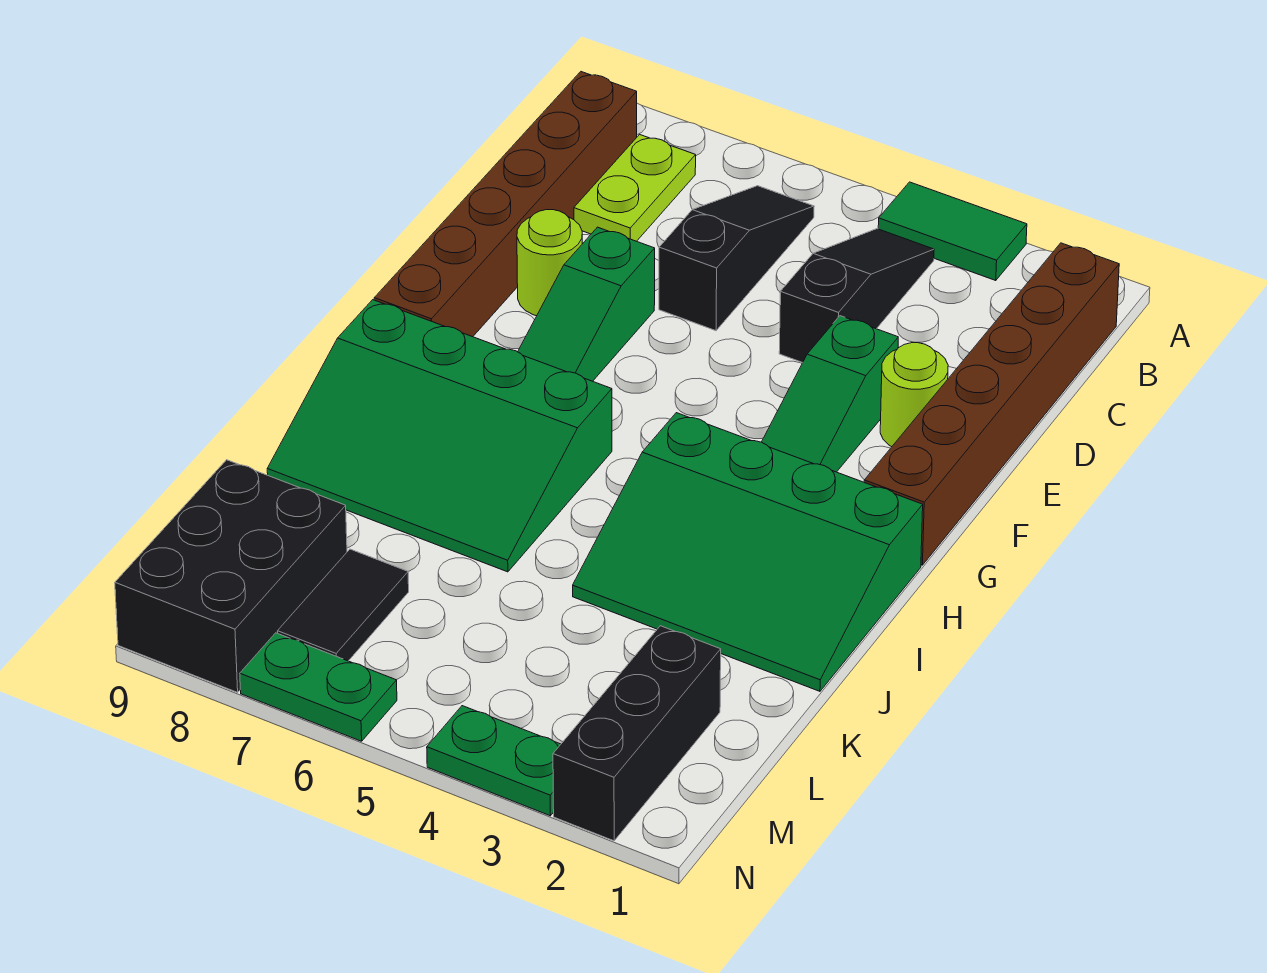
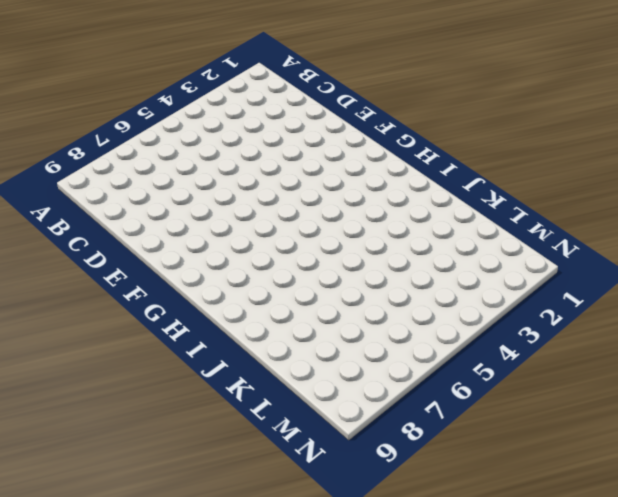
none -> green tile A3:A4 level 1
none -> brown brick B1:G1 level 1
none -> black slope B4:D4 level 1 top D

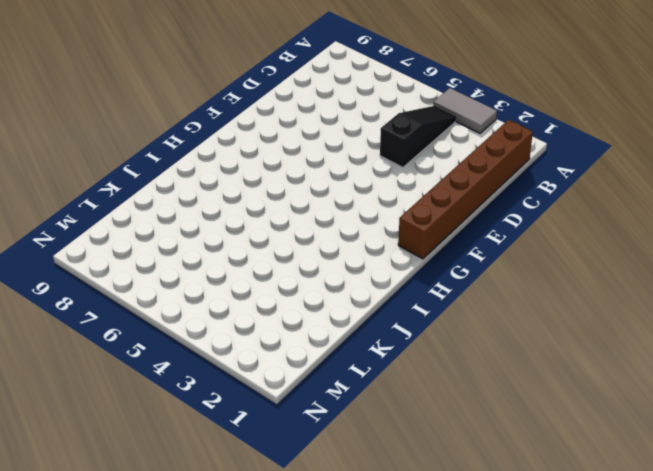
grey tile A3:A4 level 1 -> green tile A3:A4 level 1
none -> black slope B6:D6 level 1 top D
none -> lime plate B8:C8 level 1
none -> brown brick B9:G9 level 1

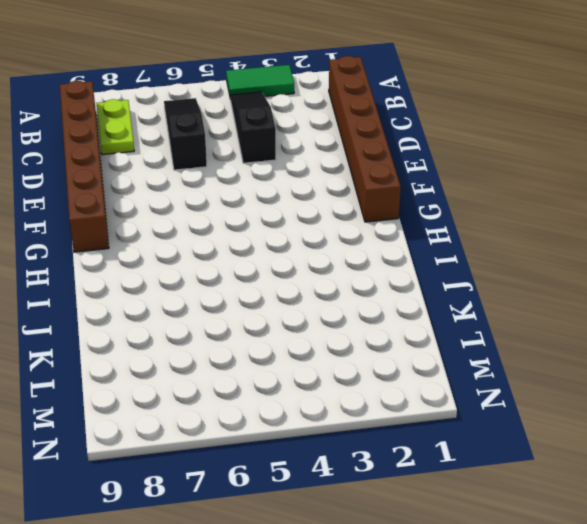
none -> lime round brick E2 level 1
none -> green slope E3:G3 level 1 top E
none -> green slope E7:G7 level 1 top E

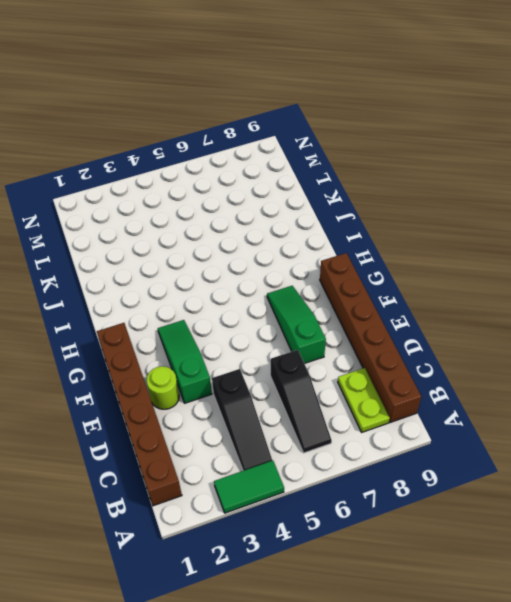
none -> lime round brick E8 level 1
none -> green slope H1:J4 level 1 top H
none -> green slope H6:J9 level 1 top H

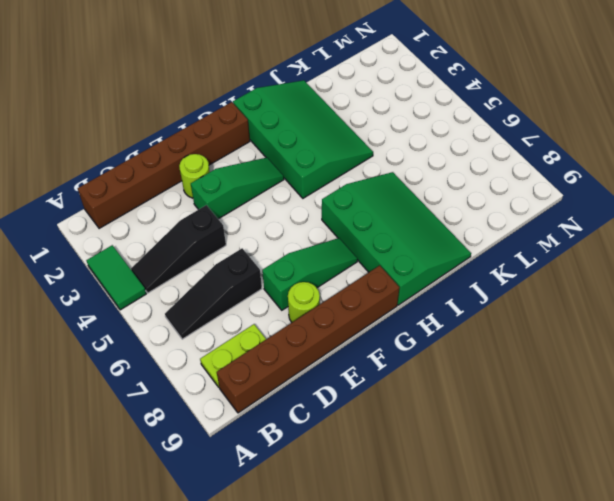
none -> black brick L2:N2 level 1
none -> black tile L7:M7 level 1
none -> black brick L8:N9 level 1

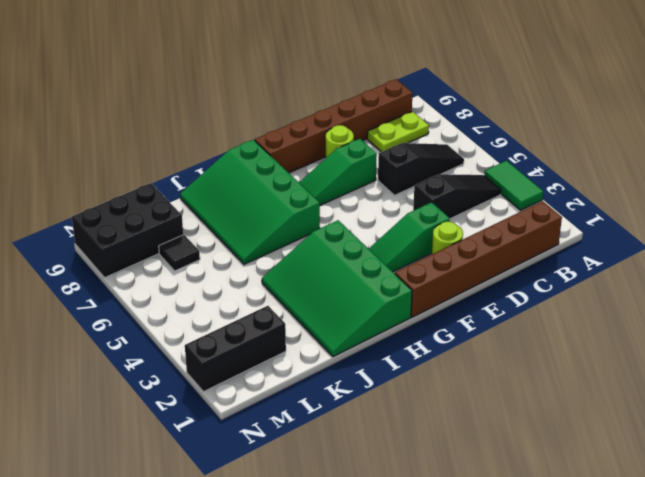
black tile L7 level 1 -> black tile L7:M7 level 1
none -> green plate N3:N4 level 1
none -> green plate N6:N7 level 1

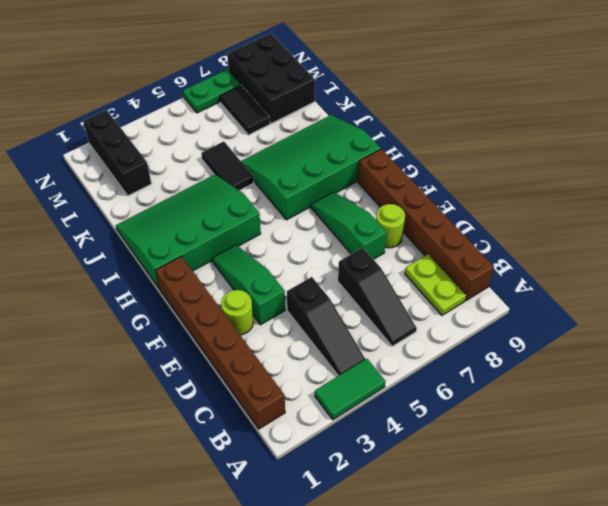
black tile J5:K5 level 1 -> none
none -> green plate N3:N4 level 1

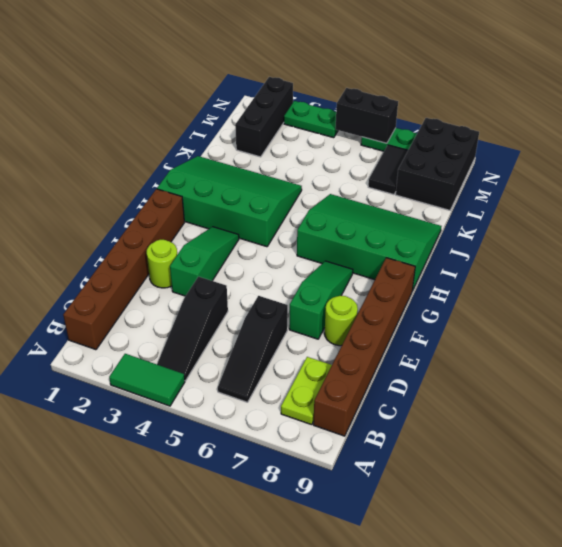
black brick N5:N6 level 2 -> none

